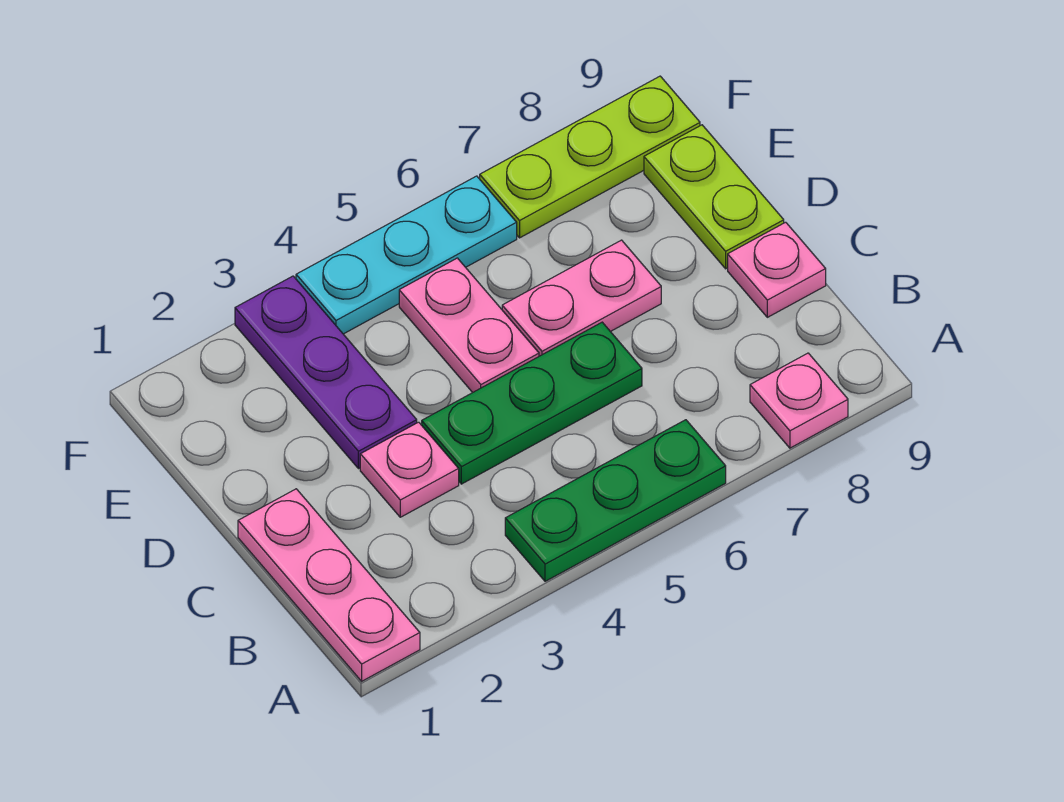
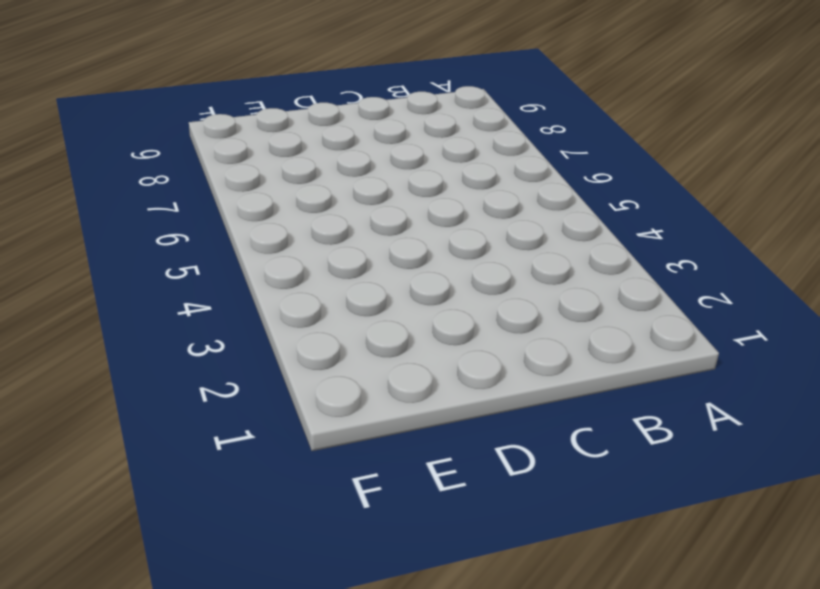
none -> pink plate A1:C1 level 1
none -> green plate A4:A6 level 1
none -> pink plate A8 level 1

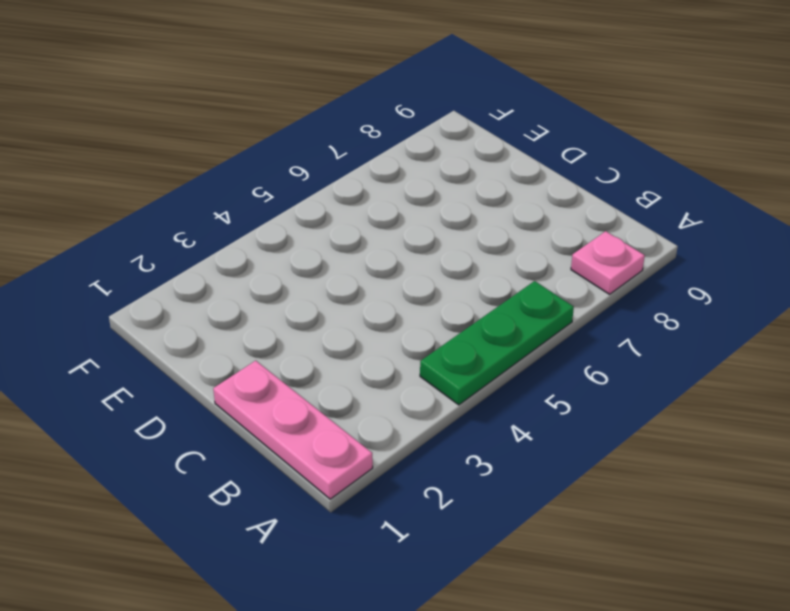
none -> pink plate C3 level 1
none -> green plate C4:C6 level 1
none -> pink plate C9 level 1

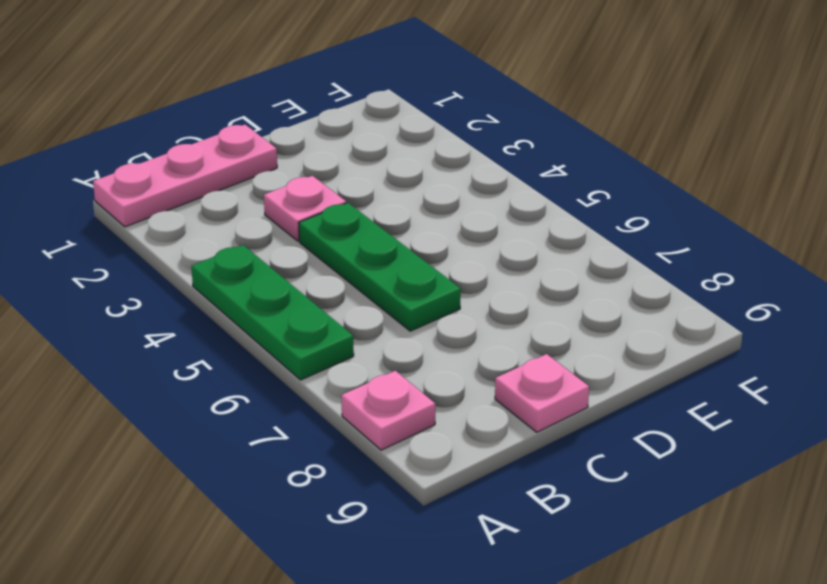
none -> purple plate D3:F3 level 1
none -> pink plate D5:E5 level 1
none -> pink plate D6:D7 level 1

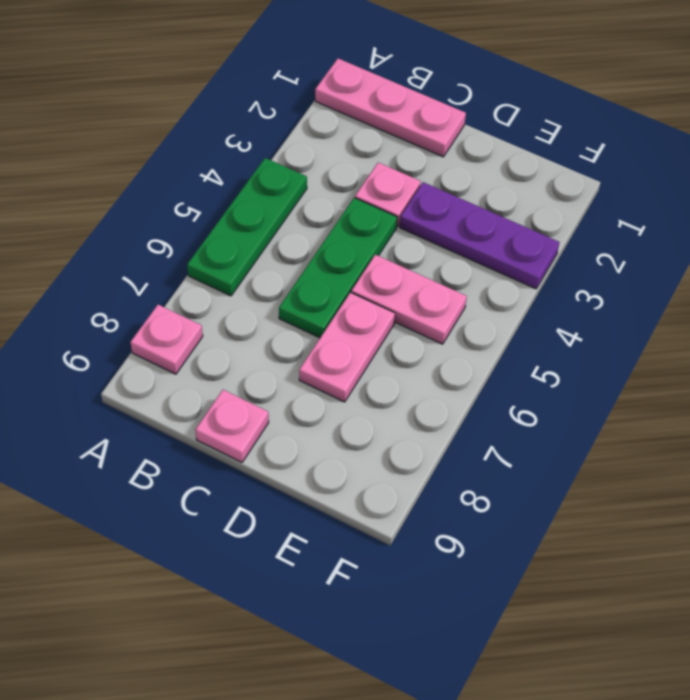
none -> lime plate D9:E9 level 1
none -> cyan plate F4:F6 level 1
none -> lime plate F7:F9 level 1

